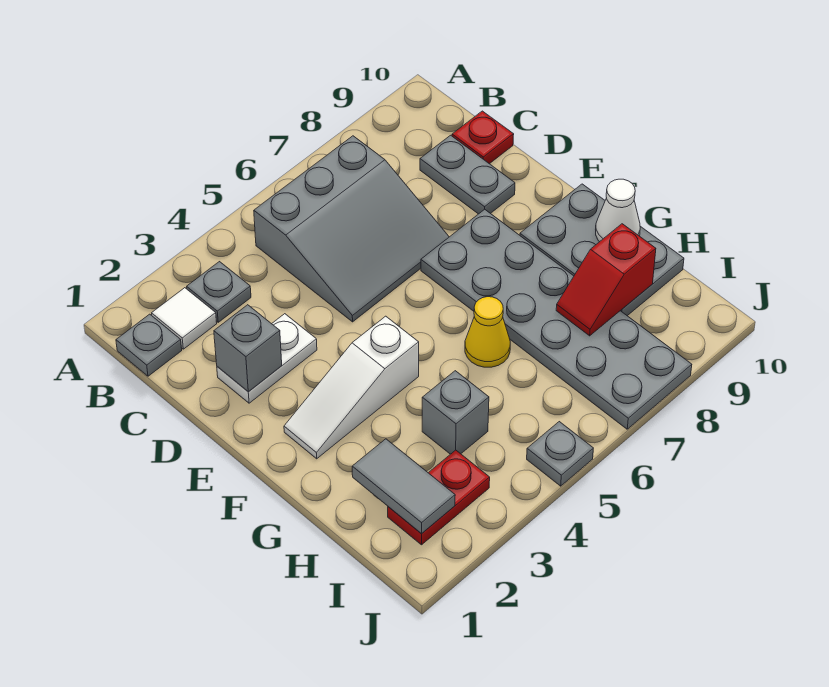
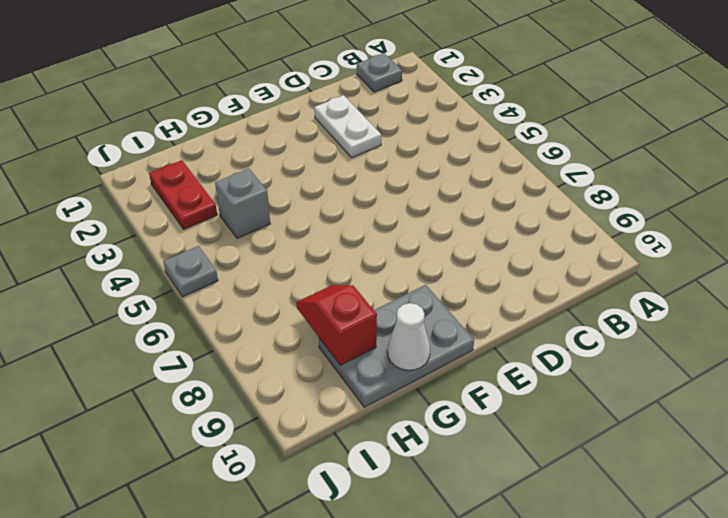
none -> white tile B2 level 1
none -> grey plate B3 level 1
none -> grey slope B5:D7 level 1 top B

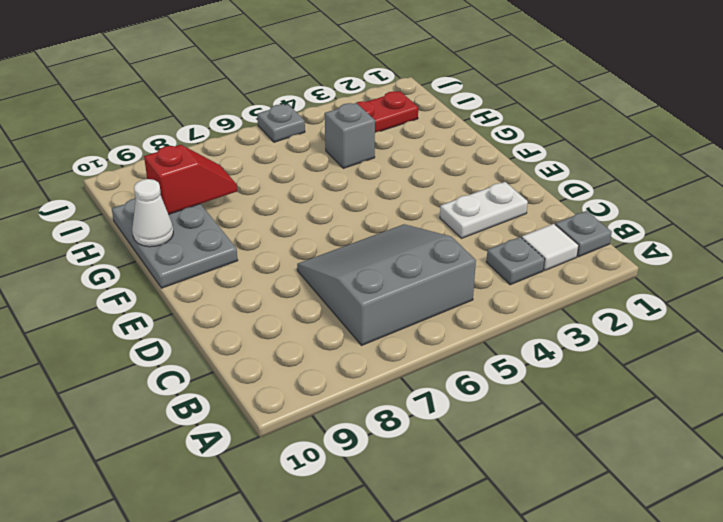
none -> grey plate C9:D9 level 1
none -> red plate C10 level 1
none -> grey plate E7:J8 level 1

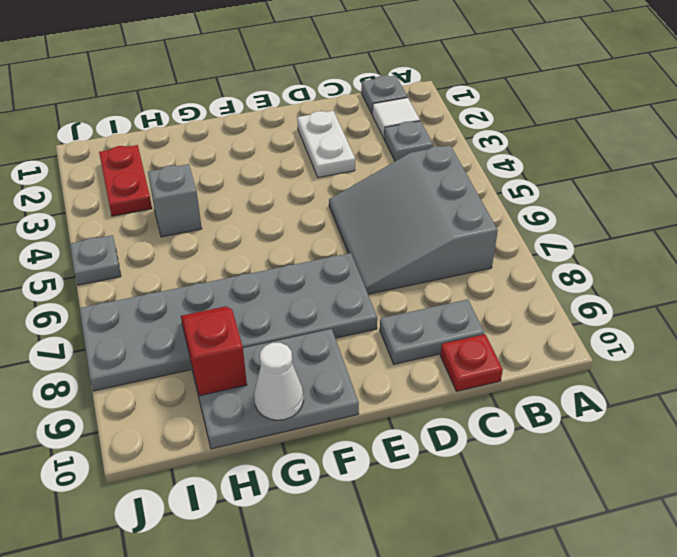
none -> white slope F2:F4 level 1 top 4
none -> yellow cone G6 level 1
none -> grey brick D2 level 2

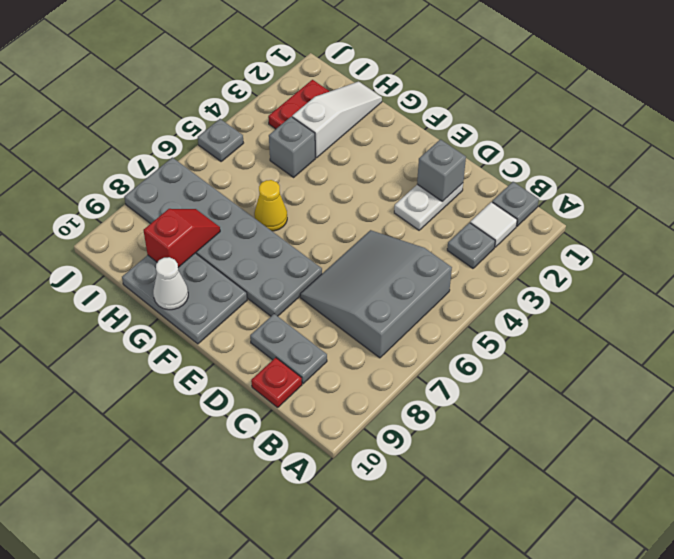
white slope H1:H3 level 1 top 3 -> white slope F2:F4 level 1 top 4
none -> grey tile H2:I2 level 2

